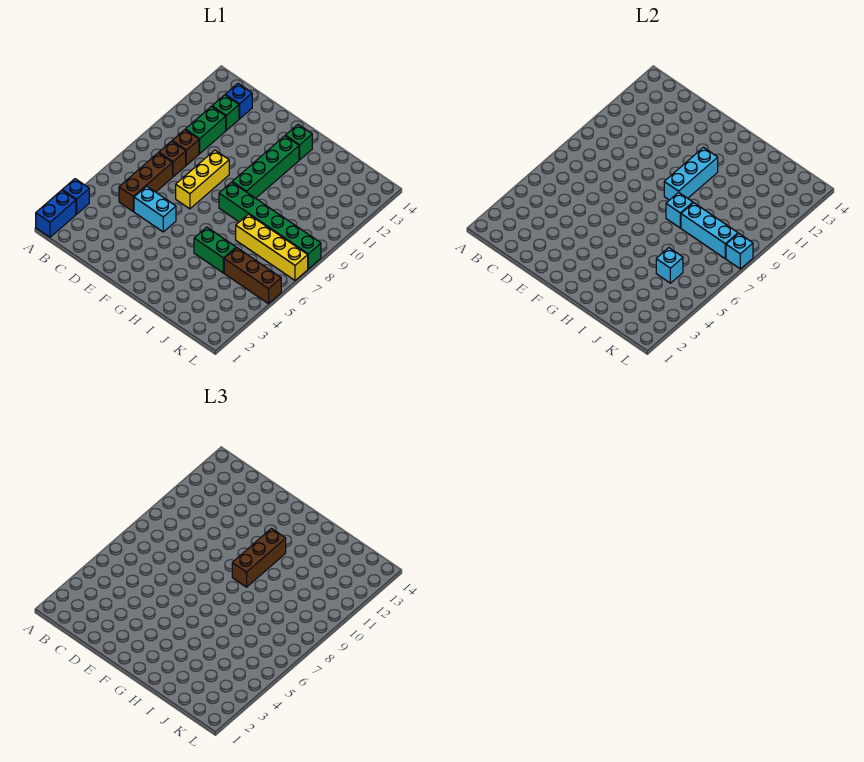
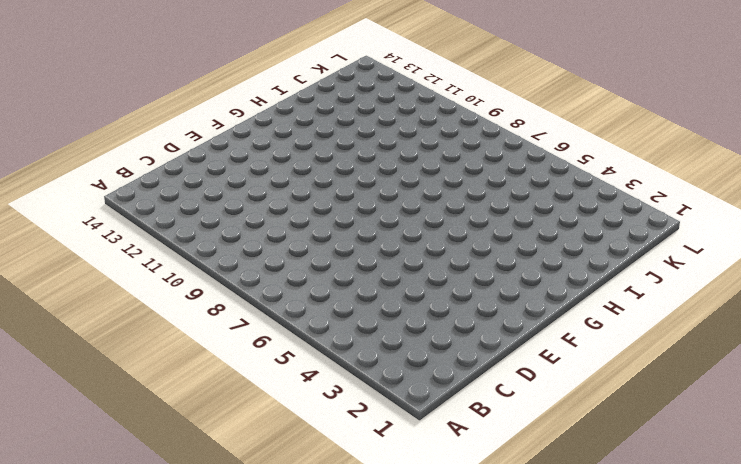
none -> blue brick A1:A2 level 1
none -> blue brick A3 level 1
none -> brown brick C5:C7 level 1

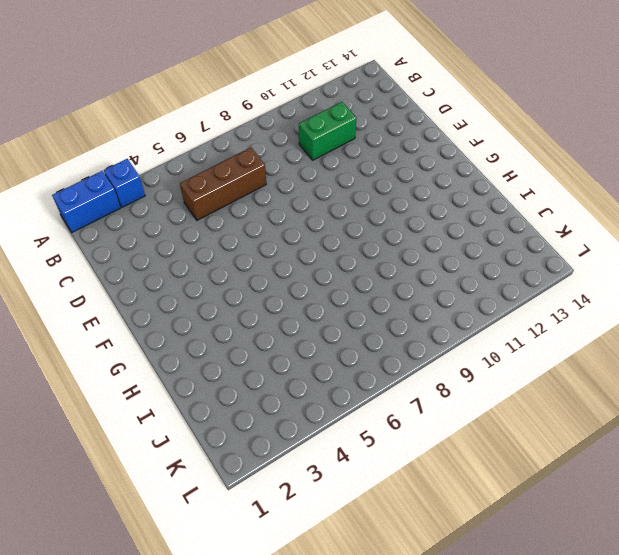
none -> brown brick C8 level 1
none -> brown brick C9 level 1
none -> green brick C12 level 1

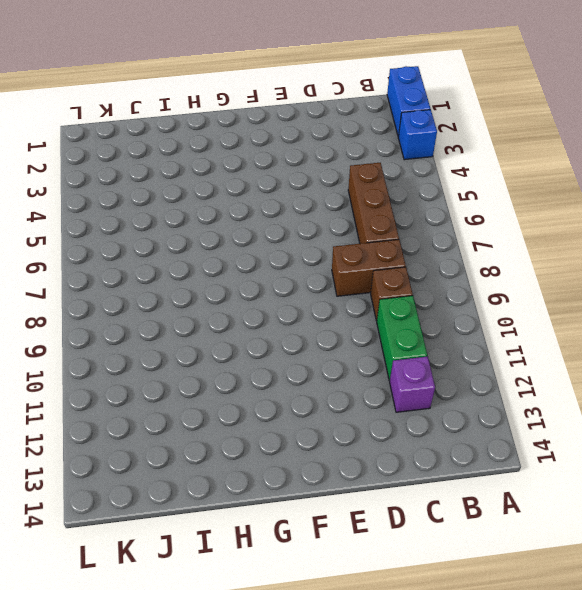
brown brick C8:D8 level 1 -> brown brick C8 level 1
purple brick C12 level 1 -> green brick C12 level 1
none -> blue brick C13 level 1
none -> cyan brick D5:E5 level 1
none -> yellow brick E7:E9 level 1

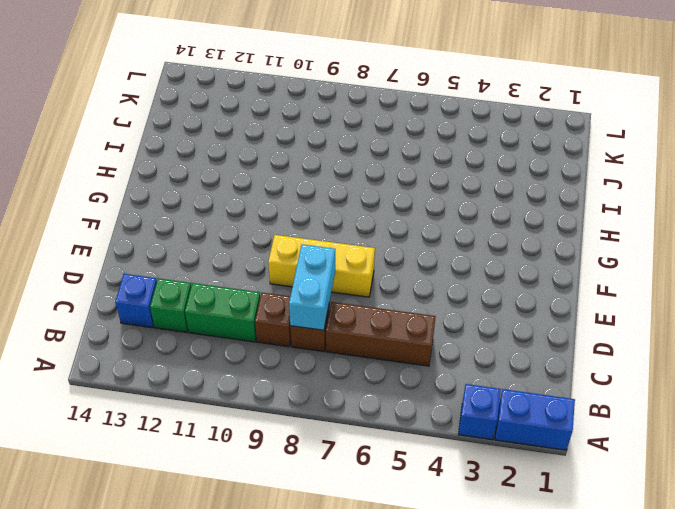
cyan brick C8:D8 level 2 -> cyan brick D5:E5 level 1
none -> green brick G8:L8 level 1
none -> green brick G9:G12 level 1
none -> green brick G13 level 1

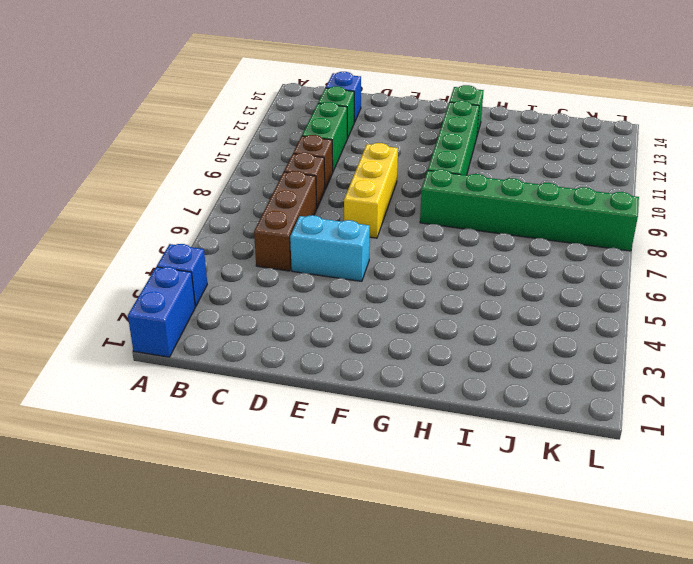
none -> green brick H5:I5 level 1
none -> yellow brick I7:L7 level 1
none -> brown brick J5:L5 level 1

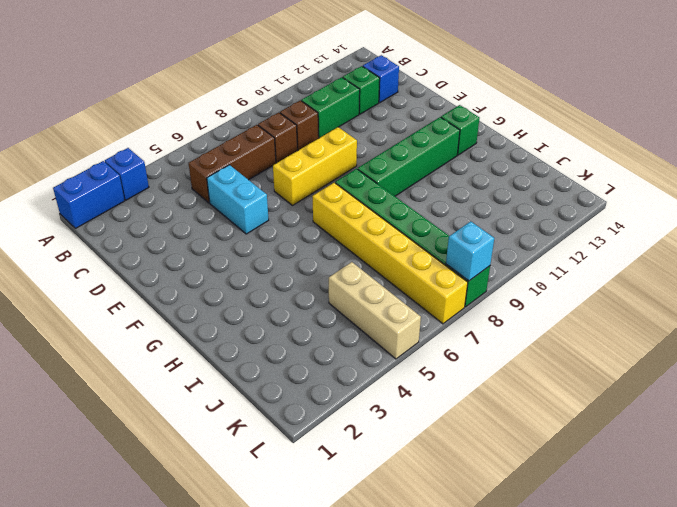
yellow brick G7:L7 level 1 -> yellow brick I7:L7 level 1
tan brick J5:L5 level 1 -> brown brick J5:L5 level 1
none -> green brick H5:I5 level 1
none -> cyan brick G9:G11 level 2
none -> cyan brick H8 level 2

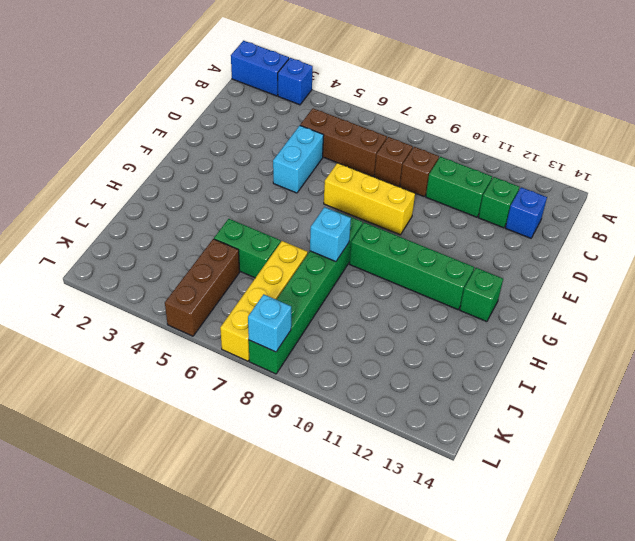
green brick I5:I6 level 1 -> green brick H5:I5 level 1
none -> cyan brick G9:G11 level 2
none -> cyan brick I8:K8 level 2
none -> cyan brick J5 level 2

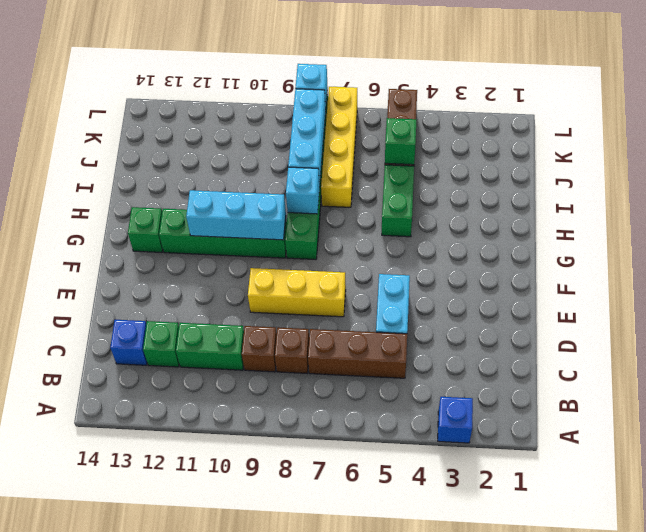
green brick J5 level 2 -> cyan brick J5 level 2
none -> blue brick A1:A2 level 1
none -> brown brick G9:G11 level 3

